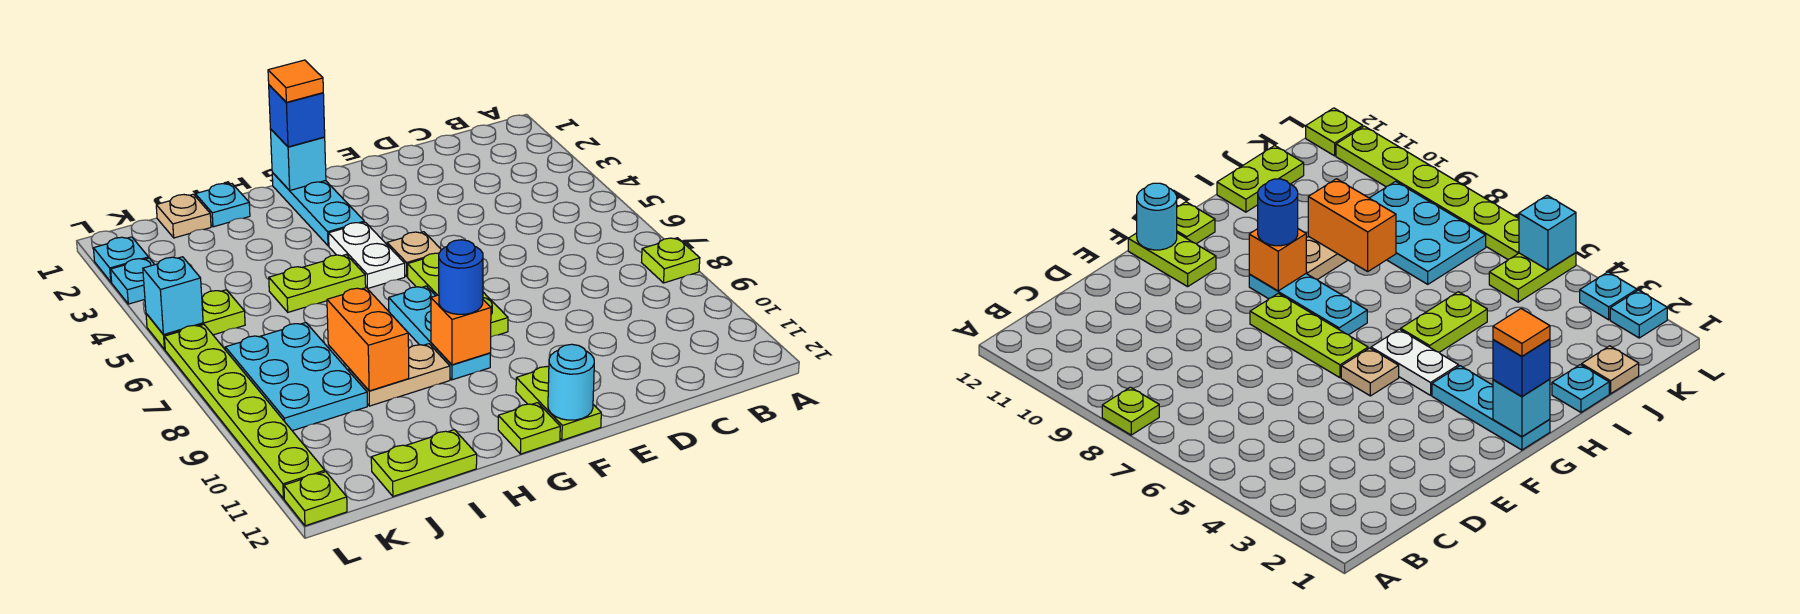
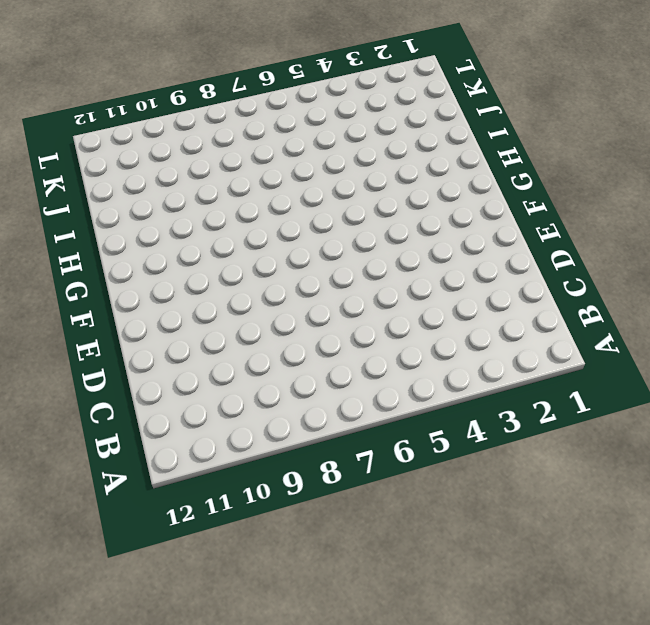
none -> lime plate A8 level 1
none -> tan plate F5 level 1
none -> lime plate F6:F8 level 1

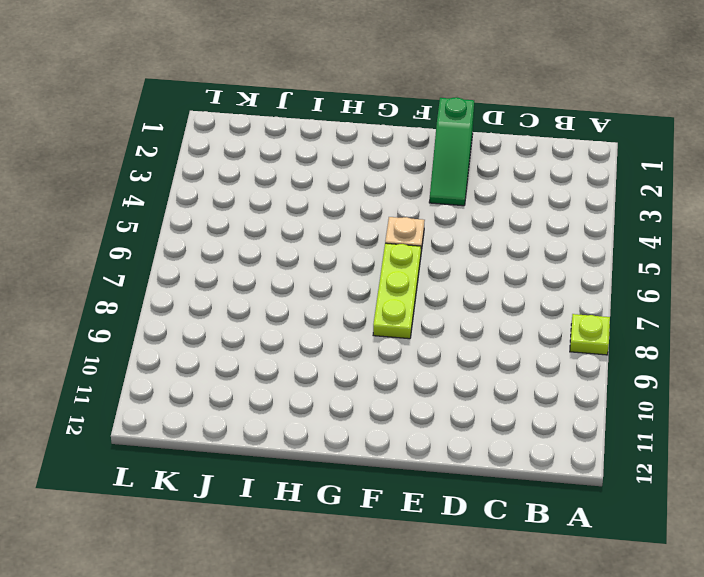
green slope E1:E3 level 1 top 1 -> none
none -> lime plate F11:F12 level 1
none -> cyan plate G1:G3 level 1
none -> white plate G4:G5 level 1

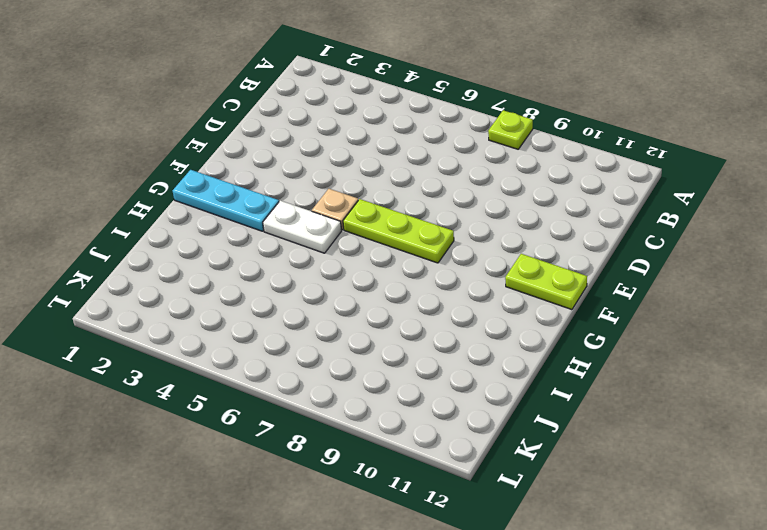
none -> cyan plate G7:G9 level 1
none -> lime plate G12 level 1
none -> lime plate H5:I5 level 1

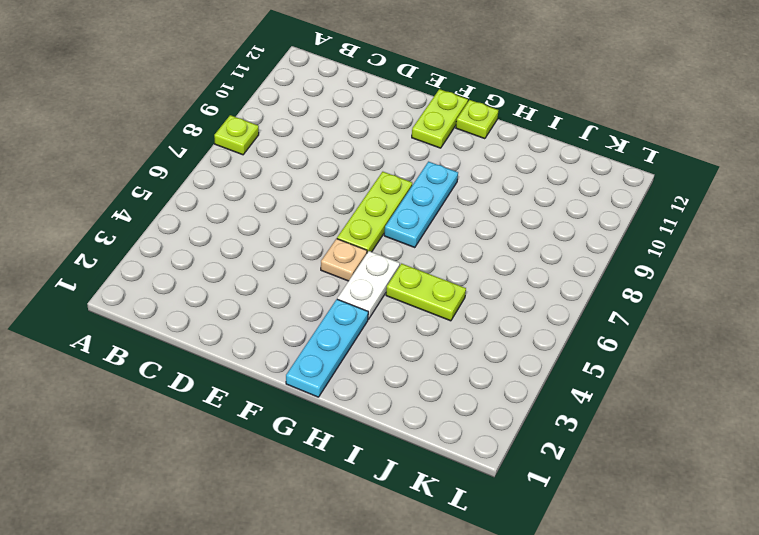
none -> tan plate H9:I9 level 1
none -> cyan plate I1 level 1
none -> lime plate I12:J12 level 1

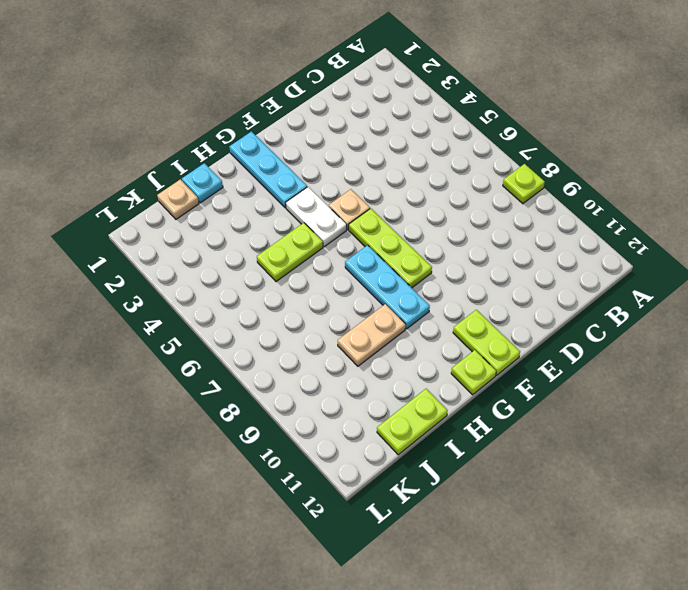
none -> cyan plate J7:K9 level 1
none -> lime plate K5:L5 level 1
none -> cyan plate L2 level 1

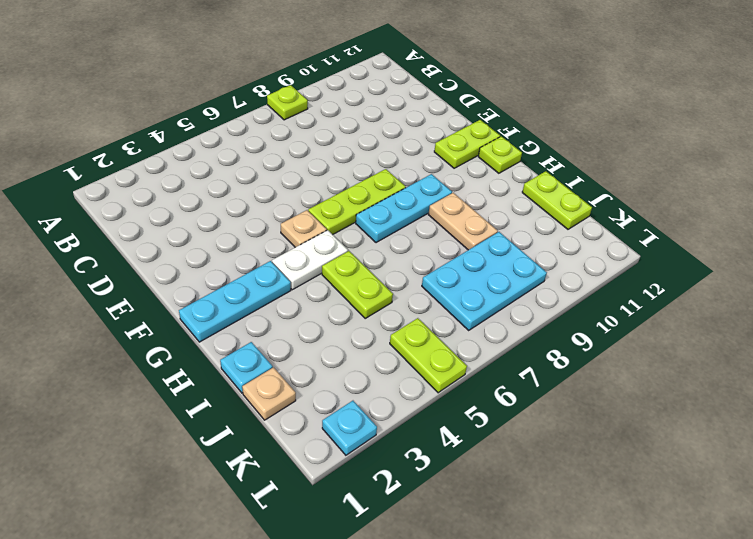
none -> cyan plate L3 level 1
none -> lime plate L6:L11 level 1
none -> lime plate L12 level 1

